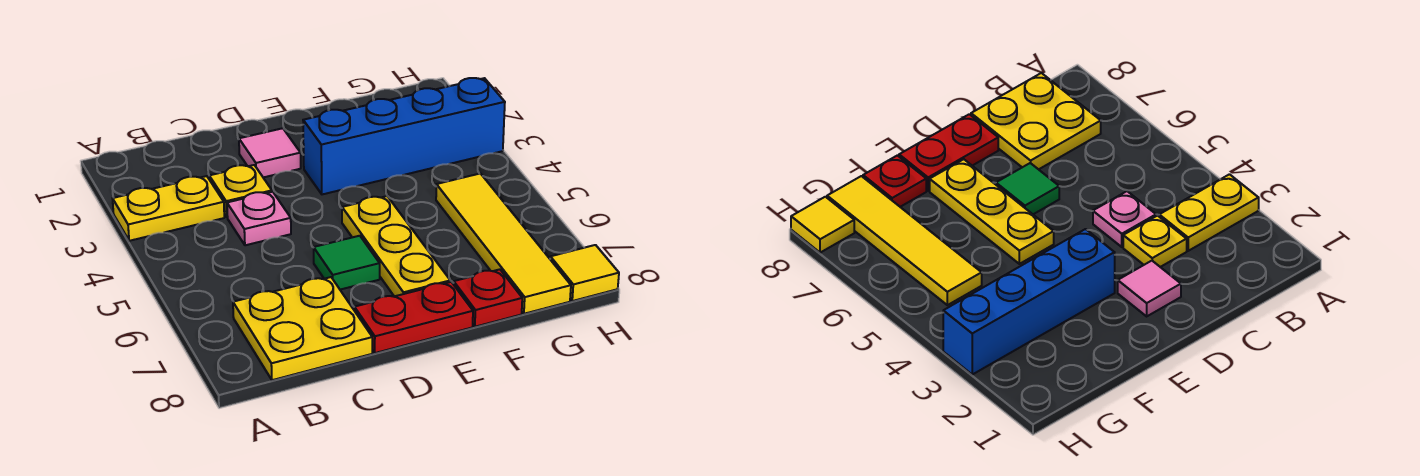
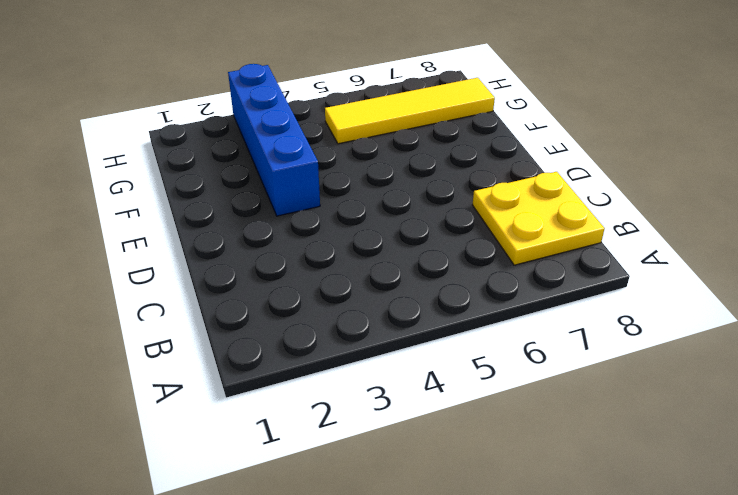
none -> yellow plate A3:B3 level 1
none -> yellow plate C3 level 1
none -> pink plate C4 level 1

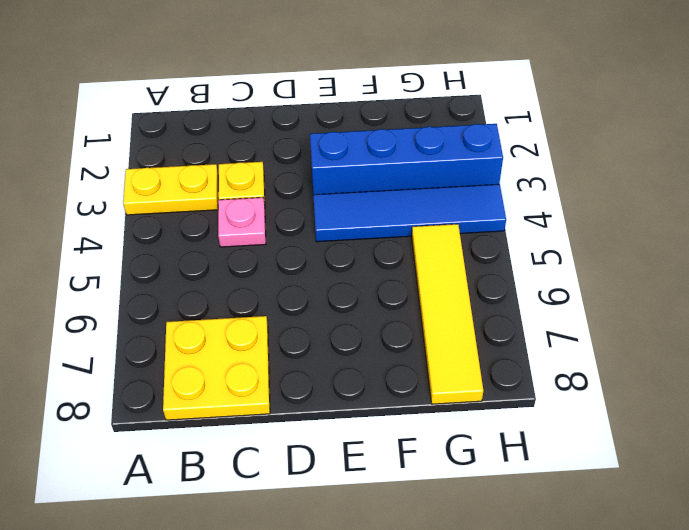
blue tile E4:H4 level 1 -> none
none -> pink tile D2 level 1
none -> green tile D6 level 1
none -> red plate D8:E8 level 1

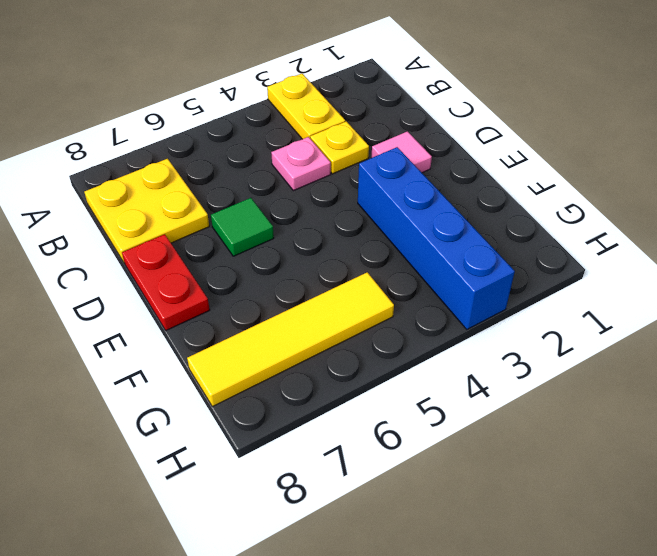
none -> yellow plate E5:E7 level 1
none -> red plate F8 level 1
none -> yellow tile H8 level 1

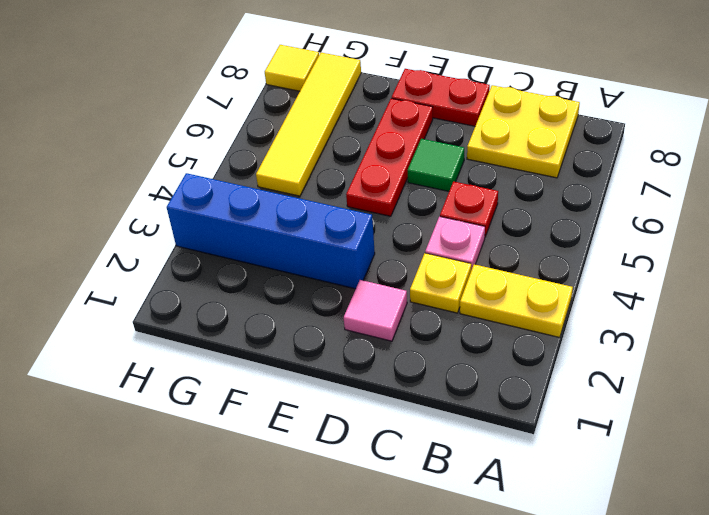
red plate C5 level 1 -> red plate F8 level 1
red plate E5:E7 level 1 -> yellow plate E5:E7 level 1

